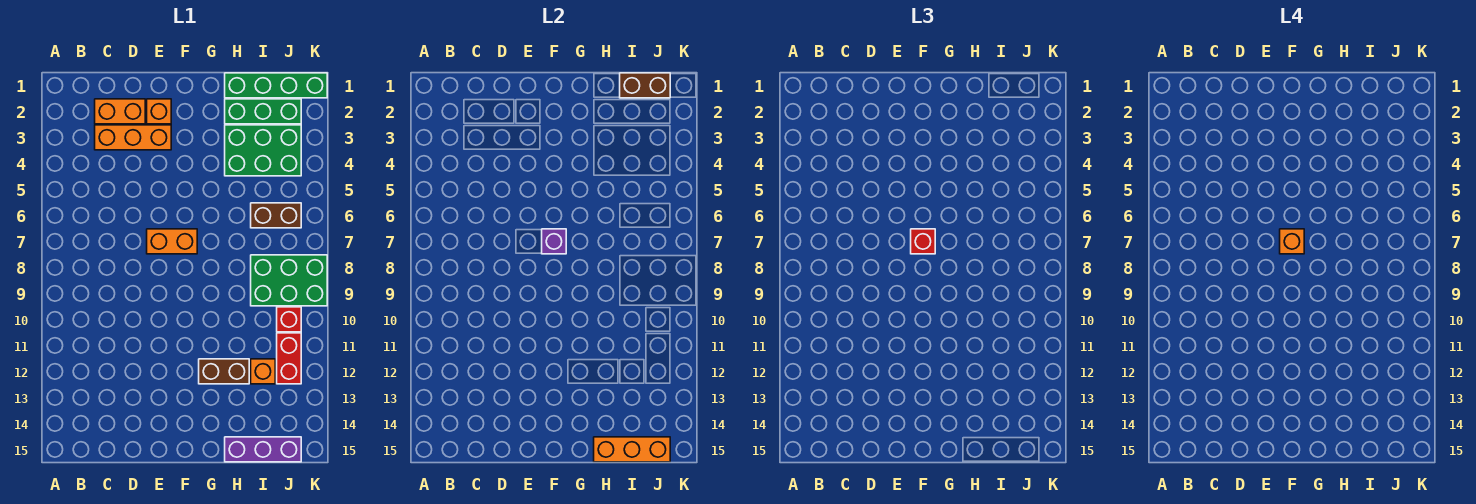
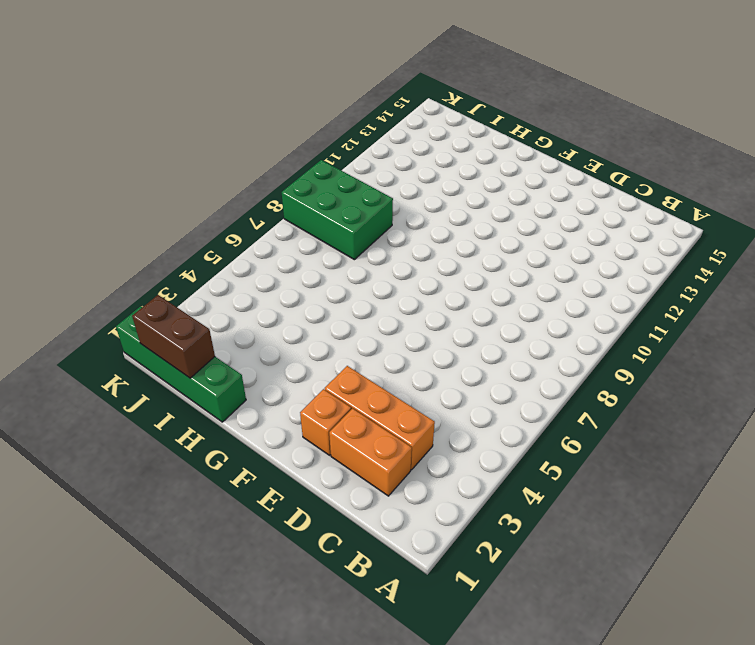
none -> orange brick E7:F7 level 1
none -> brown brick G12:H12 level 1
none -> green brick H2:J2 level 1

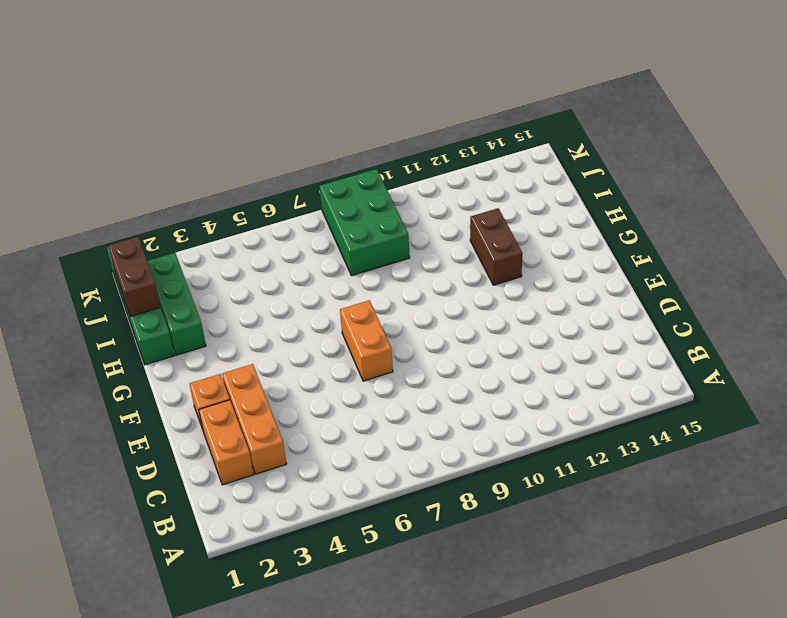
none -> green brick H3:J4 level 1
none -> purple brick H15:J15 level 1
none -> brown brick I6:J6 level 1

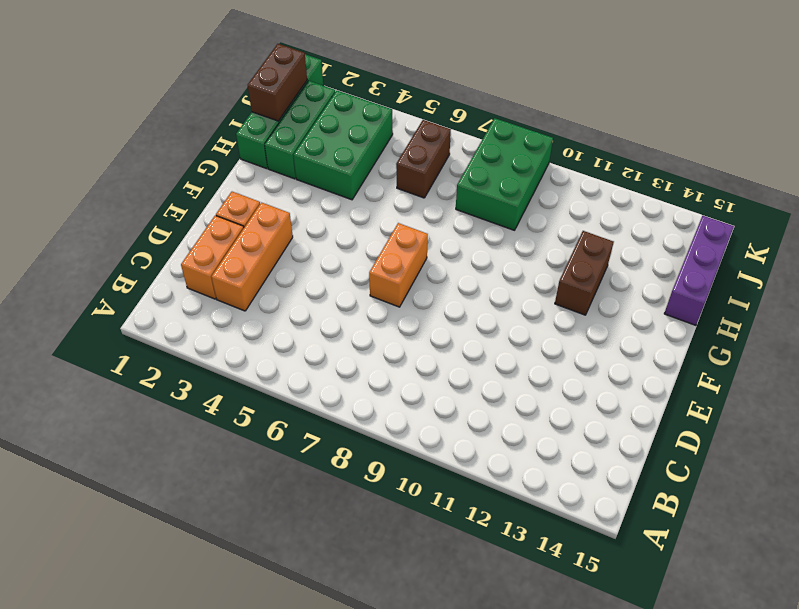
none -> orange brick I12 level 1
none -> red brick J10 level 1
none -> red brick J11:J12 level 1

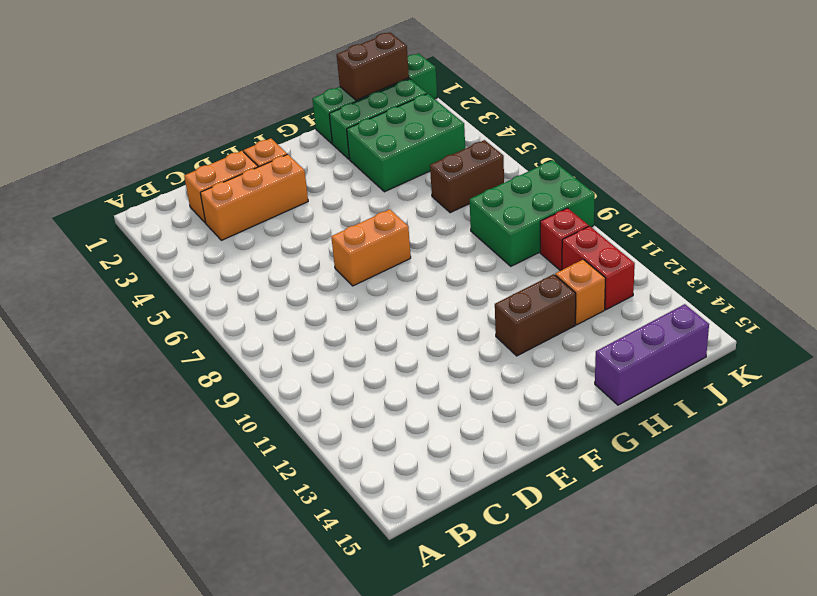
none -> purple brick F7 level 2
none -> orange brick H15:J15 level 2
none -> red brick F7 level 3

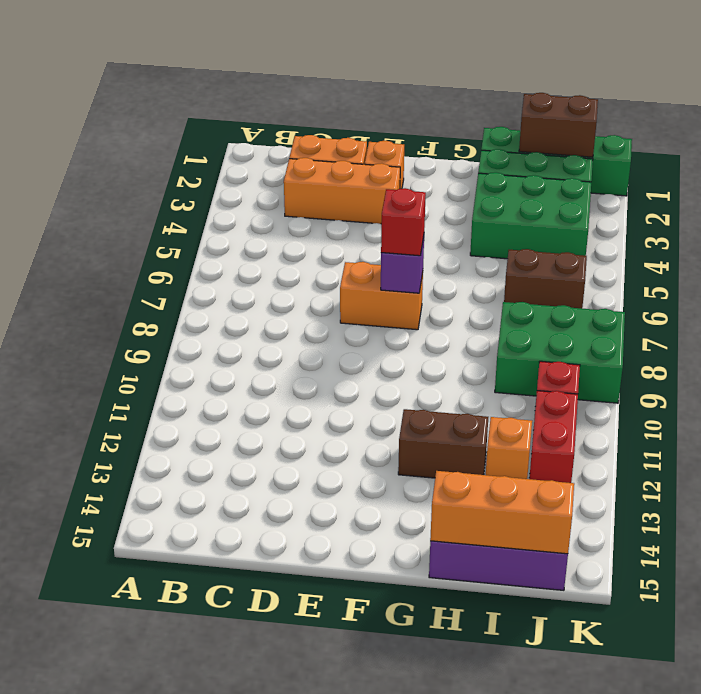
none -> orange brick F7 level 4

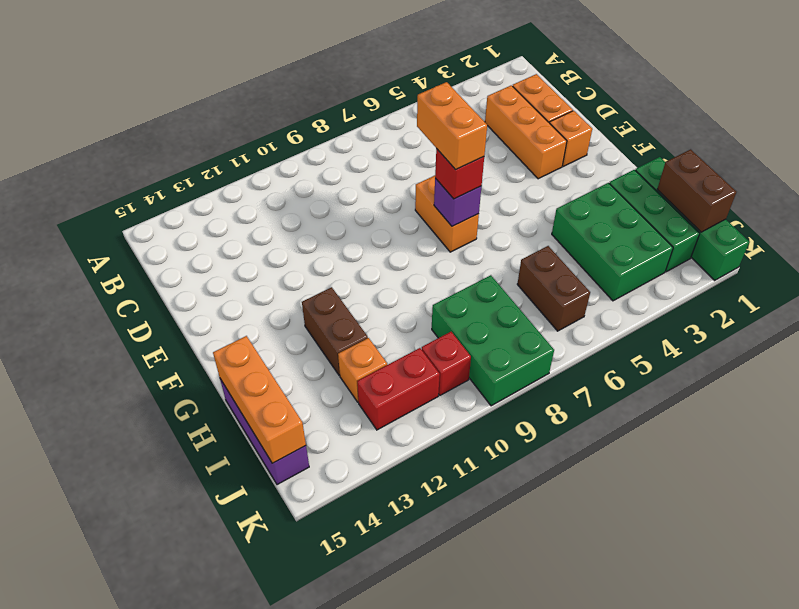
orange brick E7:F7 level 4 -> orange brick F7 level 4

